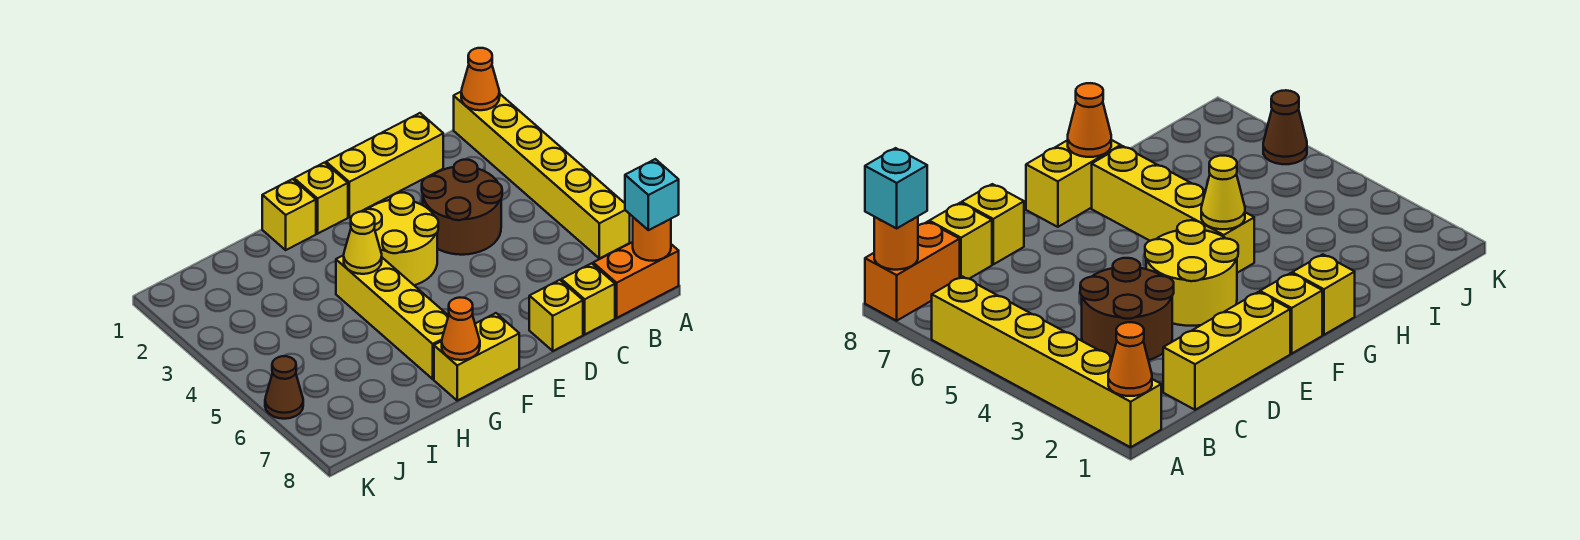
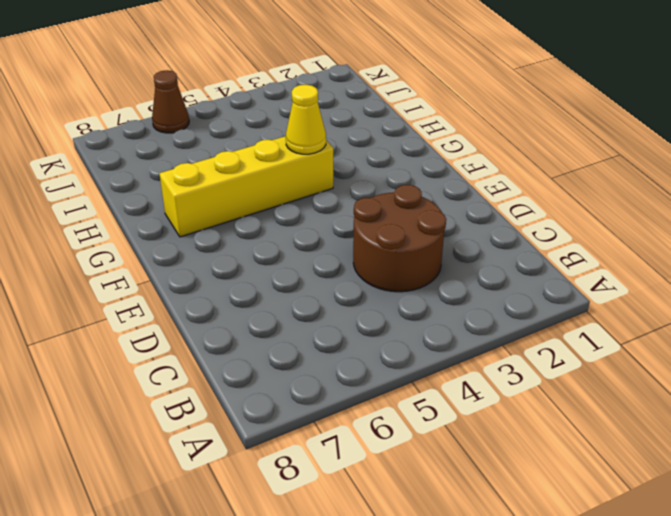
none -> yellow brick A1:A6 level 1
none -> orange brick A8:B8 level 1
none -> yellow brick C1:E1 level 1

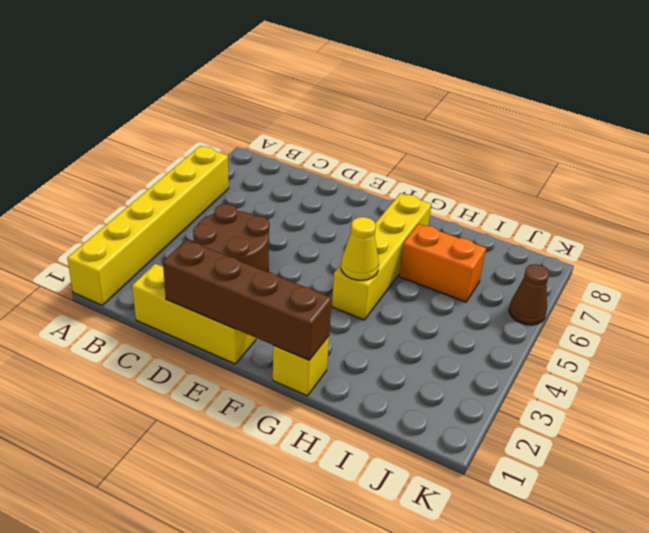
brown brick D1:G1 level 2 -> none
orange brick H6:I6 level 1 -> orange brick A8:B8 level 1
none -> yellow brick C8 level 1
none -> yellow brick D8 level 1
none -> yellow round brick E3:F4 level 1

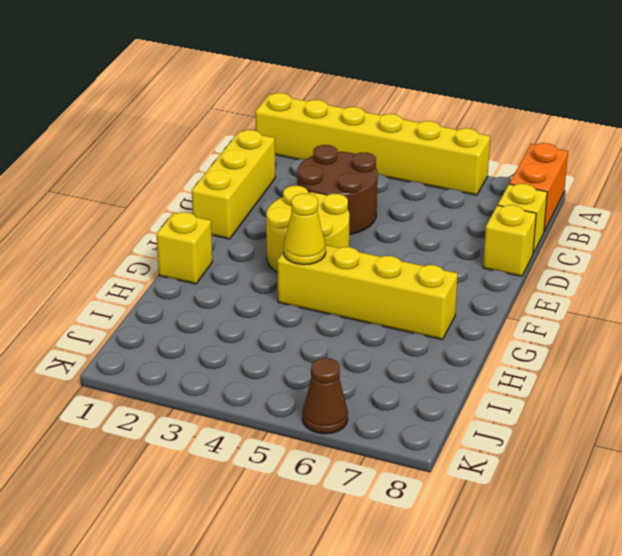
none -> yellow brick F1 level 1
none -> yellow brick F8:G8 level 1
none -> orange cone A1 level 2

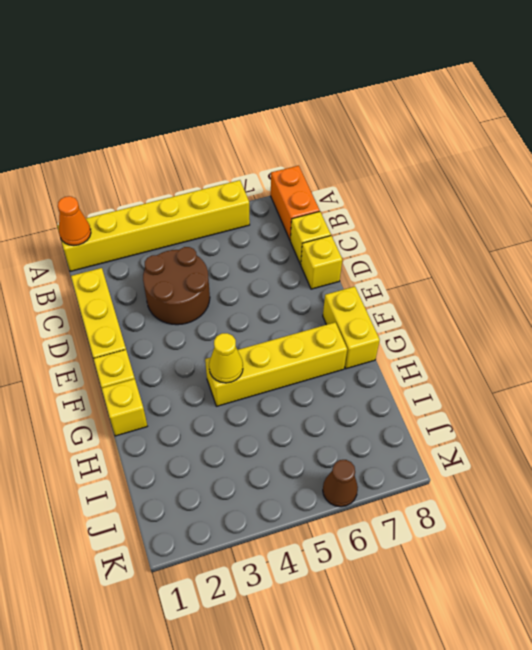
none -> yellow round brick E3:F4 level 1
none -> orange round brick A8 level 2
none -> orange cone G8 level 2

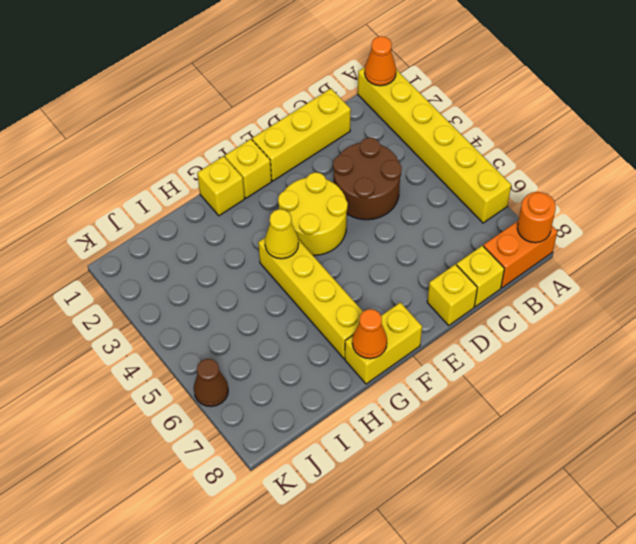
none -> cyan brick A8 level 3

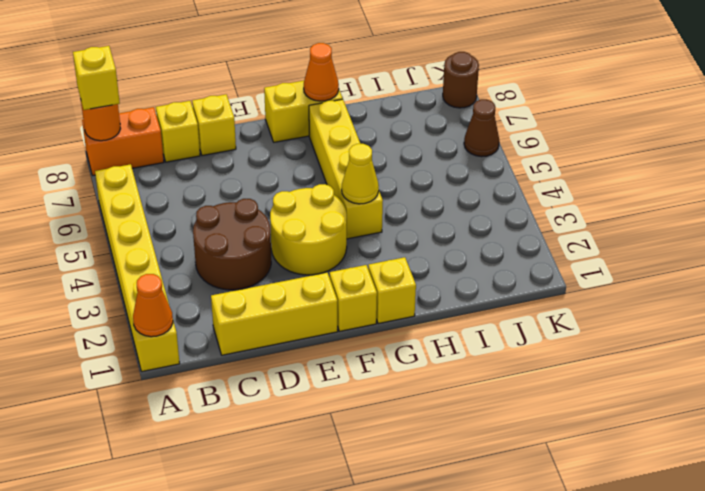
yellow brick A8 level 3 -> cyan brick A8 level 3
brown round brick K8 level 1 -> none

